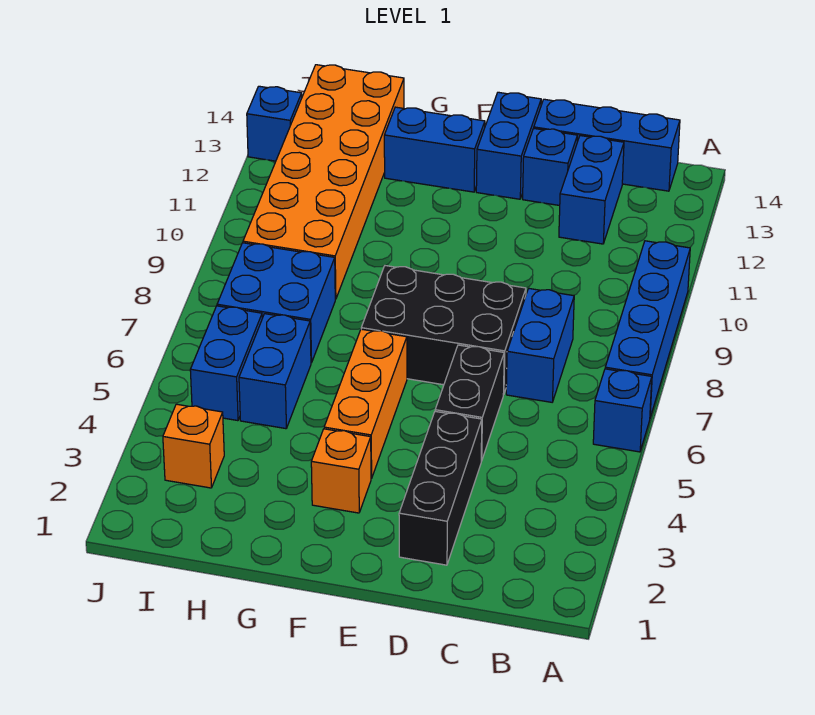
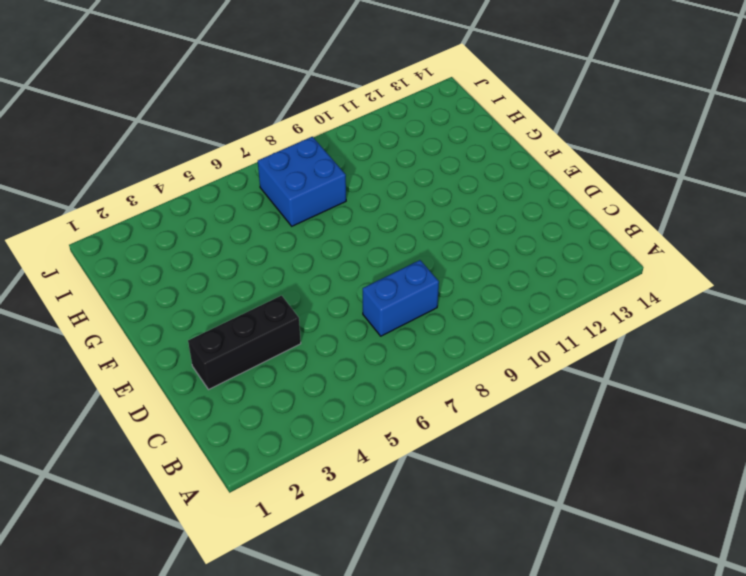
none -> blue brick A6 level 1
none -> blue brick A7:A10 level 1
none -> blue brick B14:D14 level 1

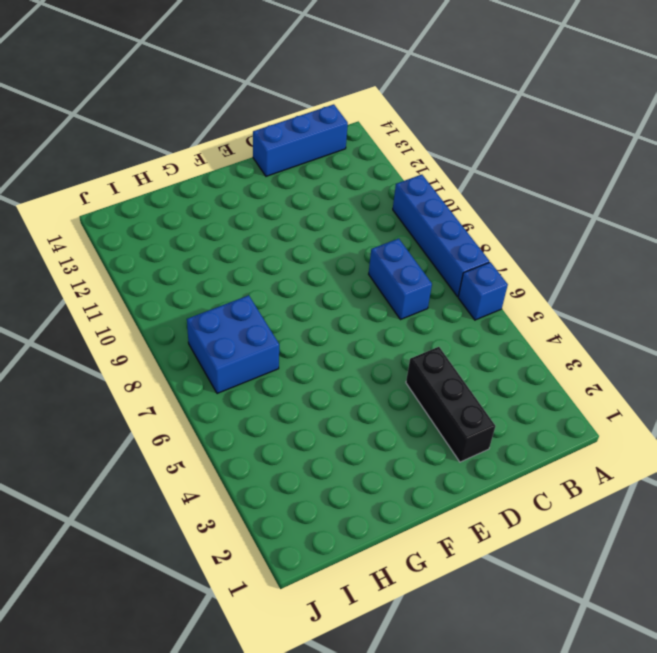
none -> blue brick C12:C13 level 1
none -> black brick D5:D6 level 1
none -> black brick D7:F8 level 1

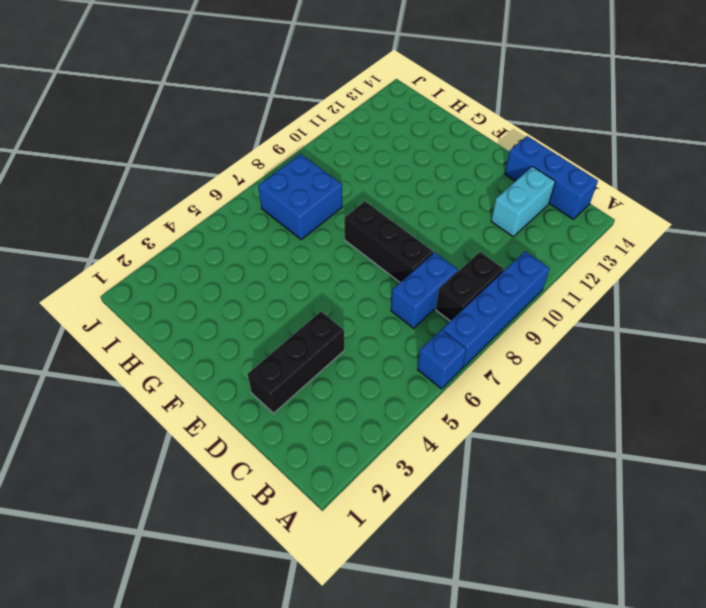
black brick B8:B9 level 1 -> black brick D5:D6 level 1
cyan brick C12:C13 level 1 -> blue brick C12:C13 level 1
black brick D8:F8 level 1 -> black brick D7:F8 level 1
none -> blue brick D13 level 1
none -> blue brick E13:E14 level 1
none -> orange brick F3 level 1

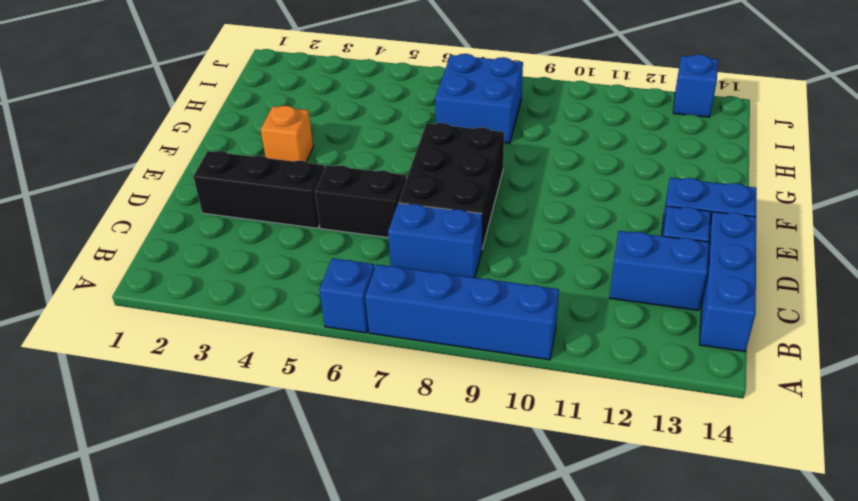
none -> orange brick F4:F6 level 1
none -> blue brick F13:G13 level 1
none -> blue brick H5:H6 level 1

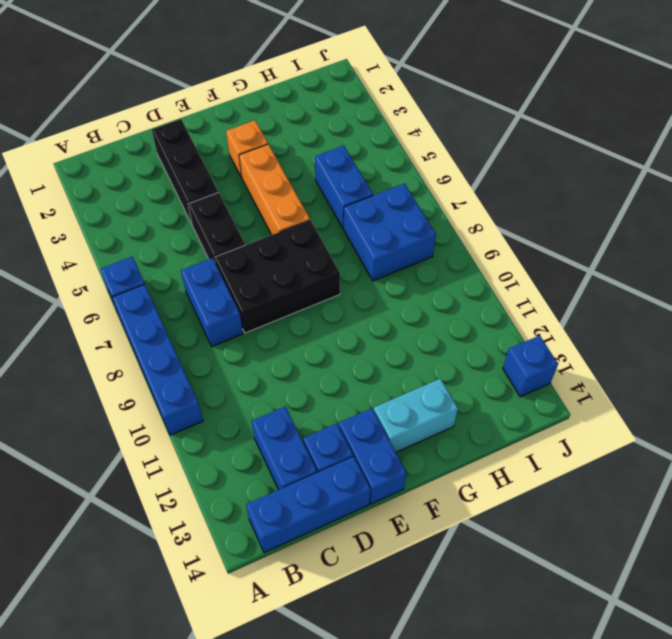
cyan brick F13:G13 level 1 -> blue brick F13:G13 level 1
none -> orange brick H9:I14 level 1
none -> orange brick I3 level 1
none -> blue brick I5:I6 level 1

